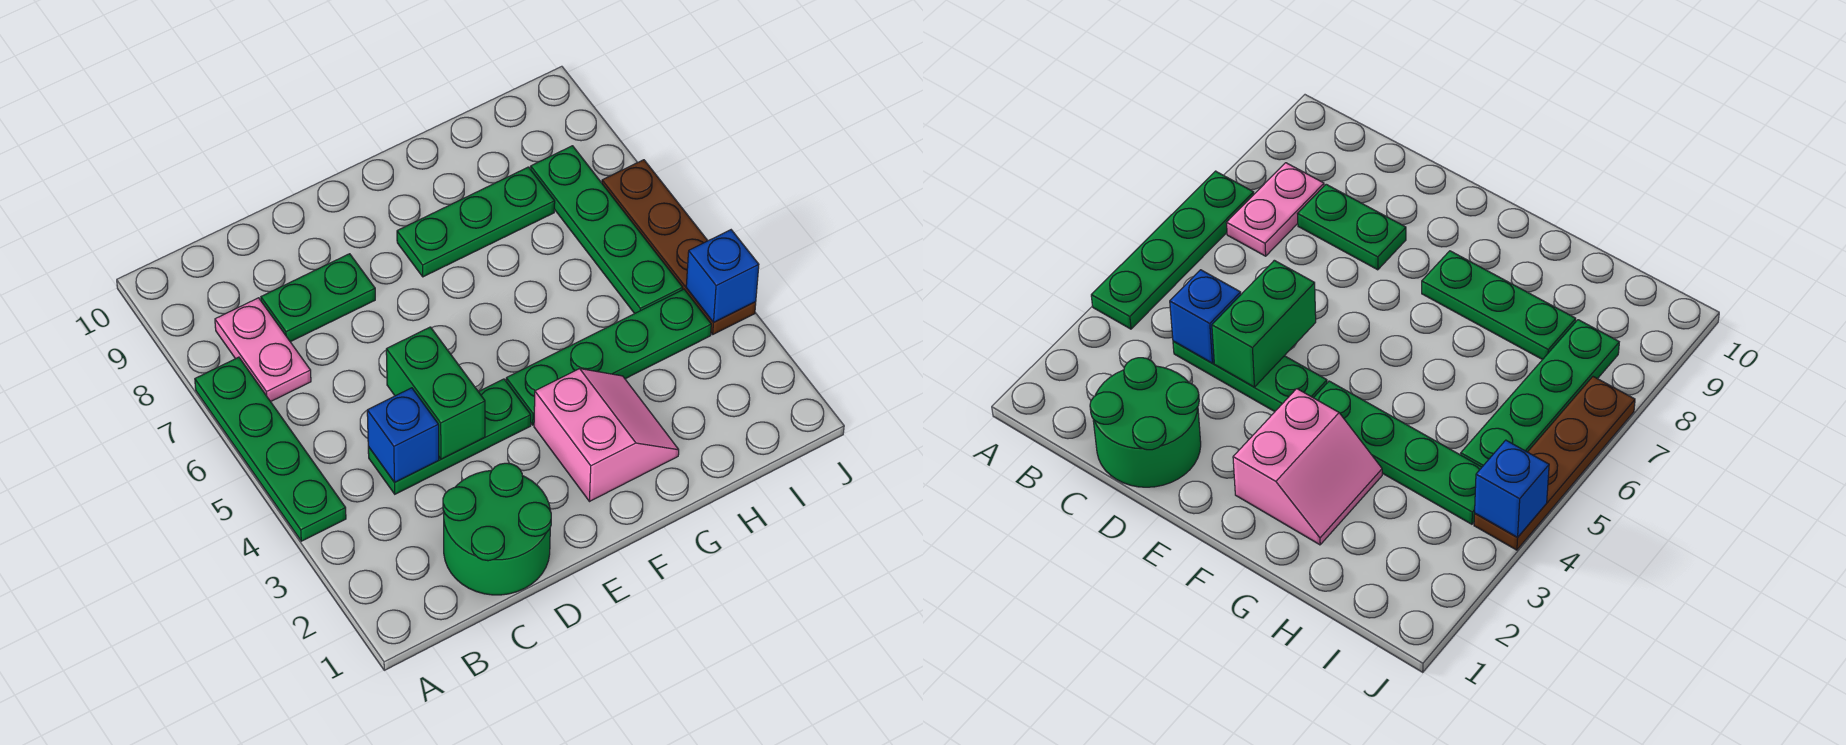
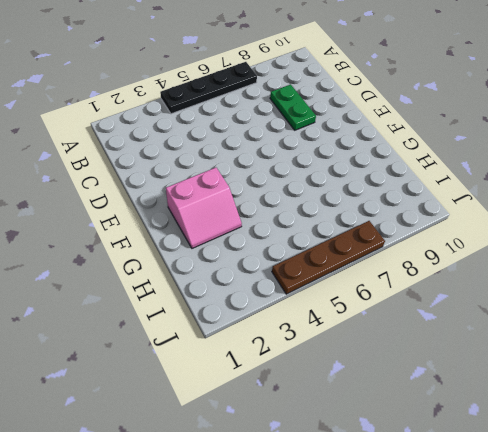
black plate A4:A7 level 1 -> green plate A4:A7 level 1
none -> pink plate B7:B8 level 1
none -> green round brick C1:D2 level 1
none -> green plate C4:E4 level 1

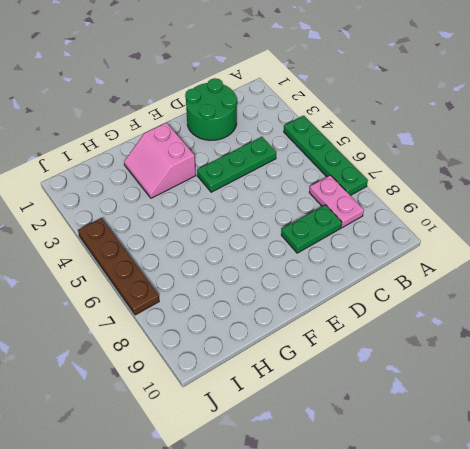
none -> green plate F4:I4 level 1
none -> green plate F8:H8 level 1
none -> green plate I5:I8 level 1

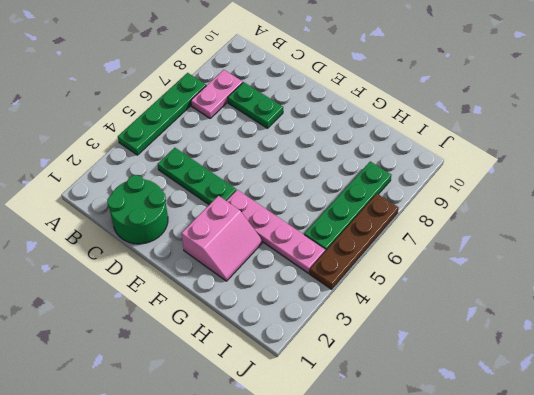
pink plate F4:I4 level 1 -> green plate F4:I4 level 1
none -> green plate F8:H8 level 1
none -> blue brick C4 level 2
none -> green brick D4:D5 level 2

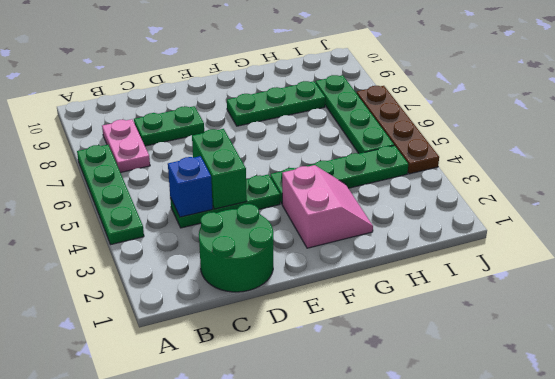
none -> blue brick J4 level 2

